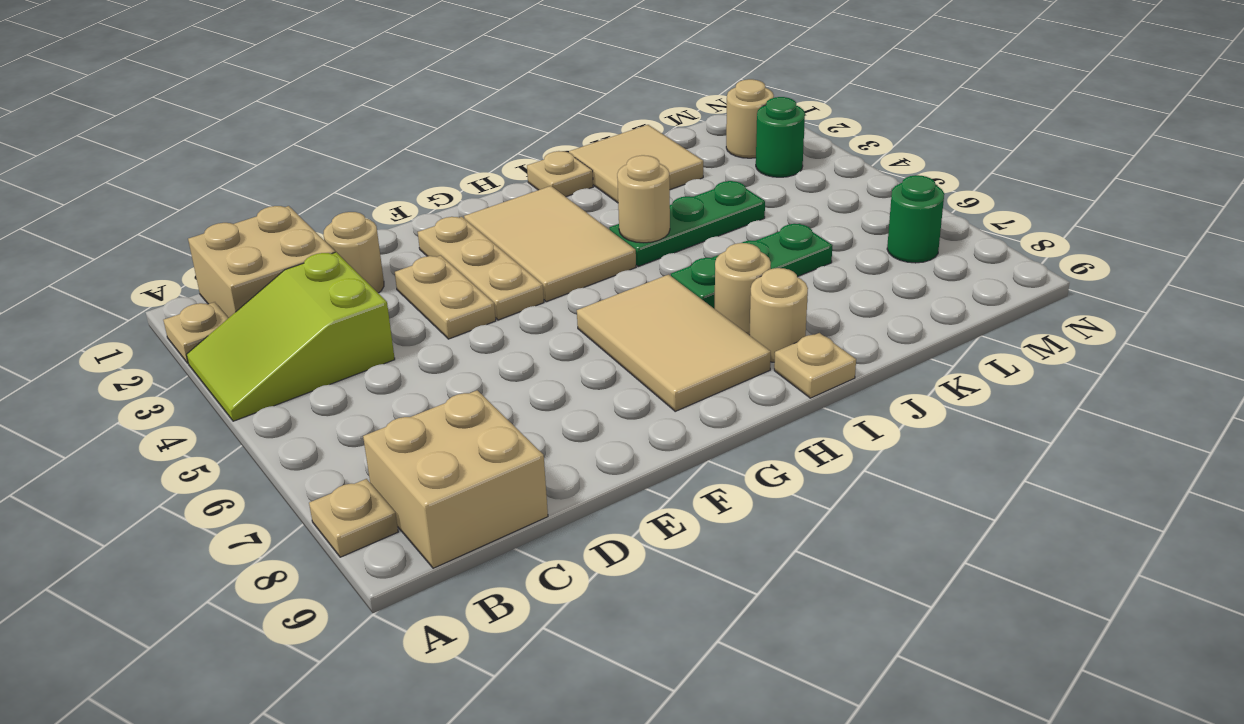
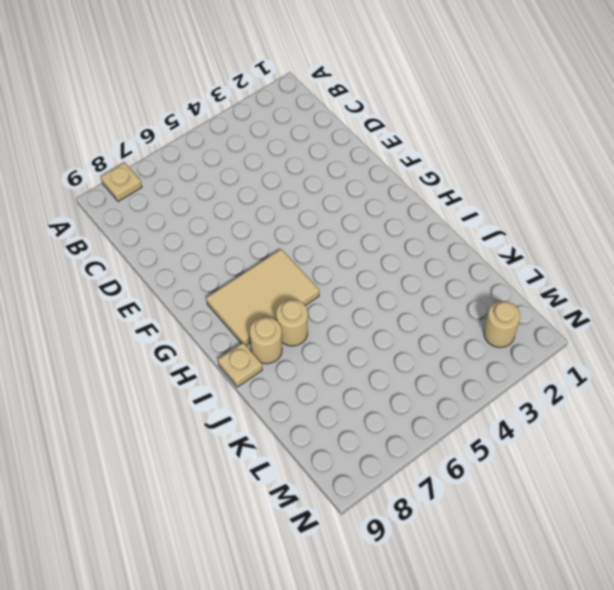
none -> tan plate A2 level 1
none -> lime slope A3:C4 level 1 top C
none -> tan brick B1:C2 level 1

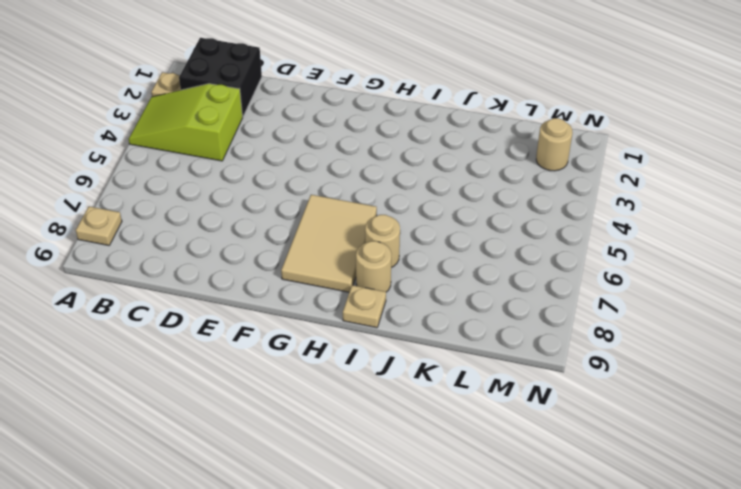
black brick B1:C2 level 1 -> tan brick B1:C2 level 1
none -> tan brick B8:C9 level 1
none -> tan round brick D2 level 1
none -> tan plate E3:E4 level 1

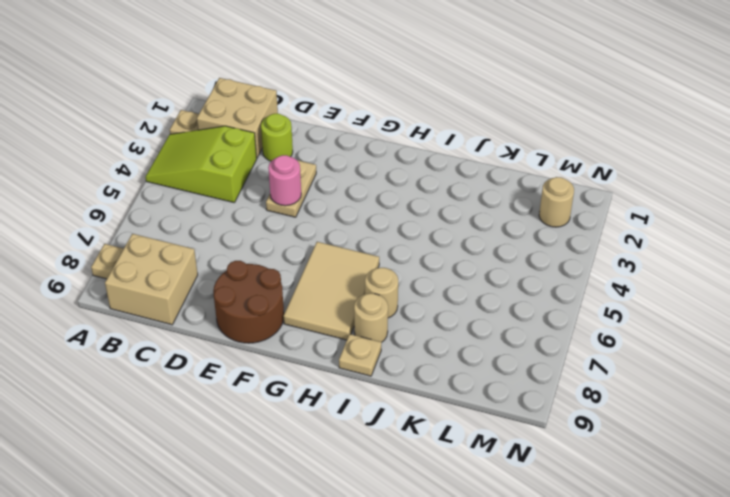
lime round brick D2 level 1 -> tan round brick D2 level 1
pink round brick E4 level 2 -> none
brown round brick E8:F9 level 1 -> none
none -> tan plate F2:F4 level 1
none -> tan tile G2:H4 level 1
none -> tan plate I1 level 1

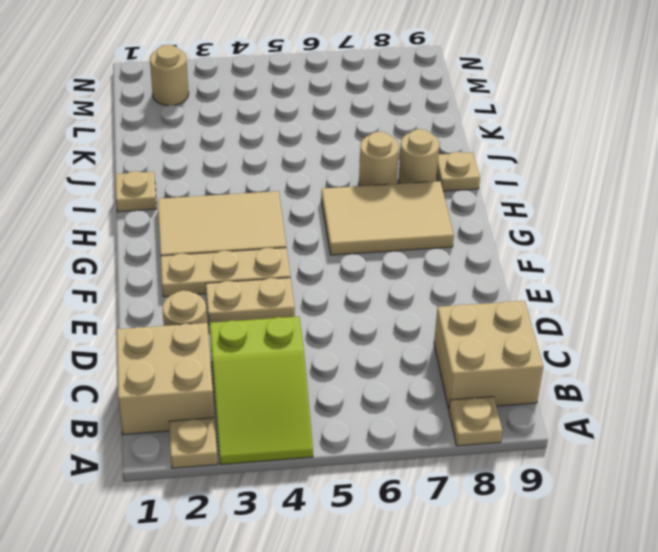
none -> green plate I4:K4 level 1
none -> green plate I6:K6 level 1
none -> tan tile J1:K2 level 1

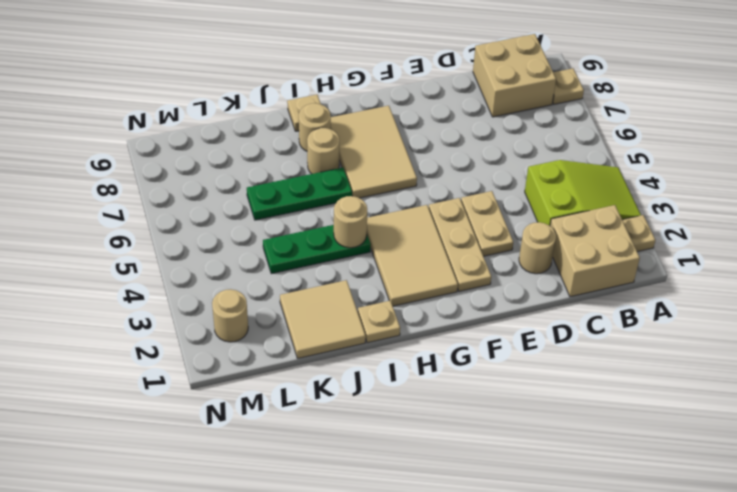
none -> green round brick M3 level 1
none -> green round brick M7 level 1

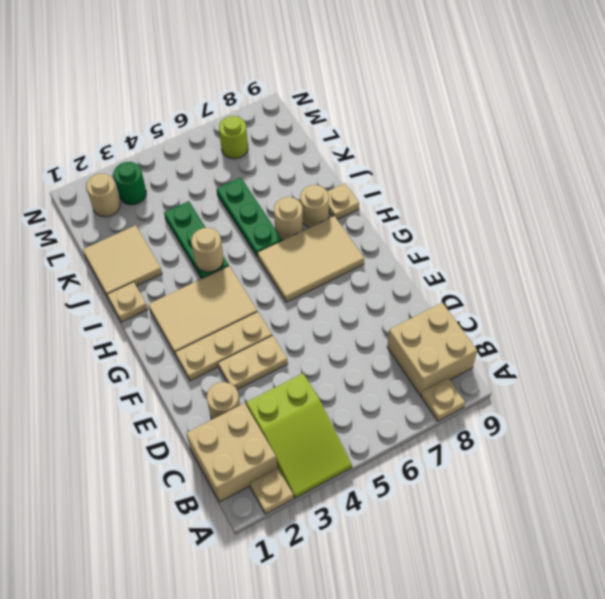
lime round brick M7 level 1 -> green round brick M7 level 1

